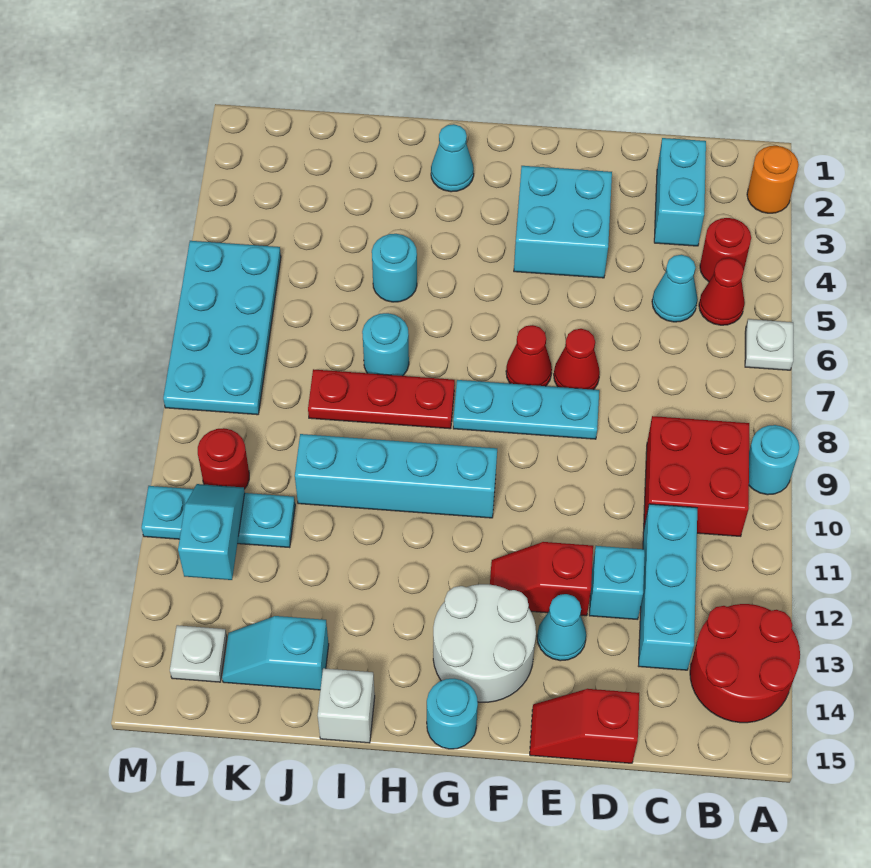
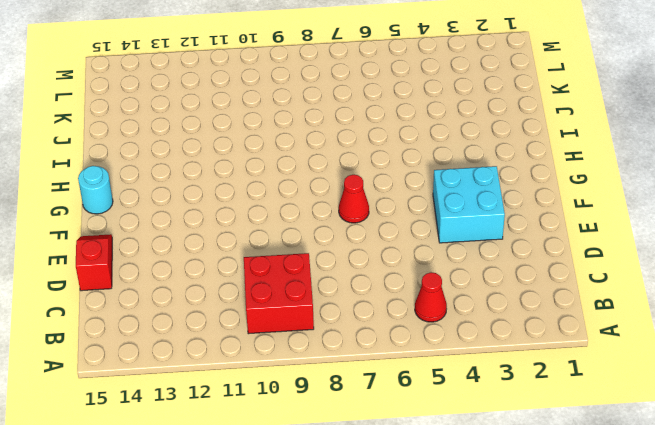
none -> orange round brick A2 level 1
none -> white plate A6 level 1
none -> cyan round brick A9 level 1
none -> red round brick A13:B14 level 1

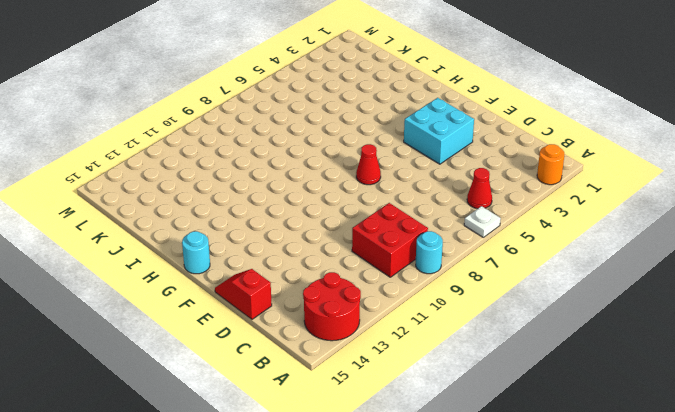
none -> red round brick B4 level 1
none -> cyan brick C2:C3 level 1
none -> cyan cone C5 level 1
none -> cyan brick C11:C13 level 1

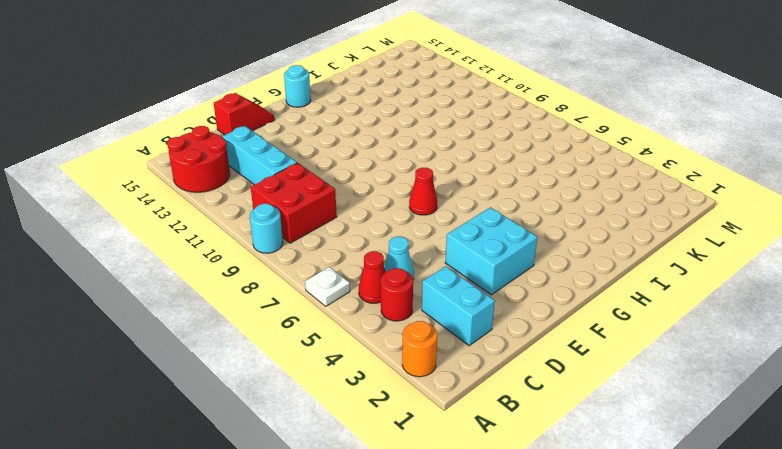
none -> cyan brick D12 level 1
none -> red cone E7 level 1
none -> cyan plate E8:G8 level 1
none -> red slope E12:F12 level 1 top E

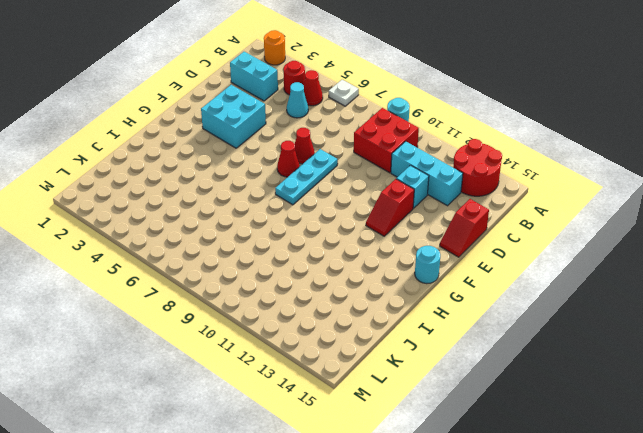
none -> cyan cone E13 level 1
none -> white round brick F13:G14 level 1
none -> cyan brick G10:J10 level 1
none -> cyan cone H2 level 1

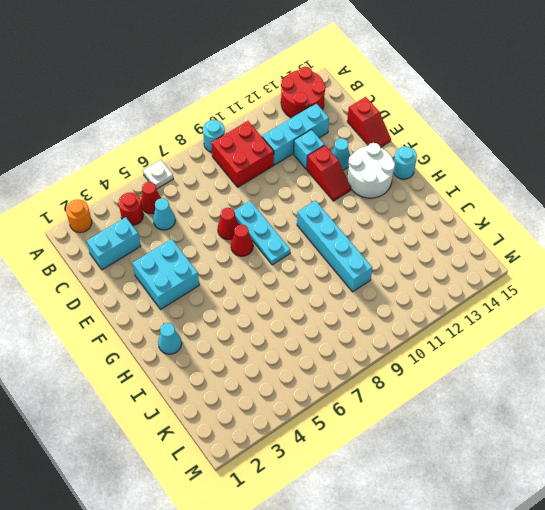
none -> red plate H8:J8 level 1
none -> cyan round brick I5 level 1
none -> cyan round brick I7 level 1
none -> white brick I15 level 1

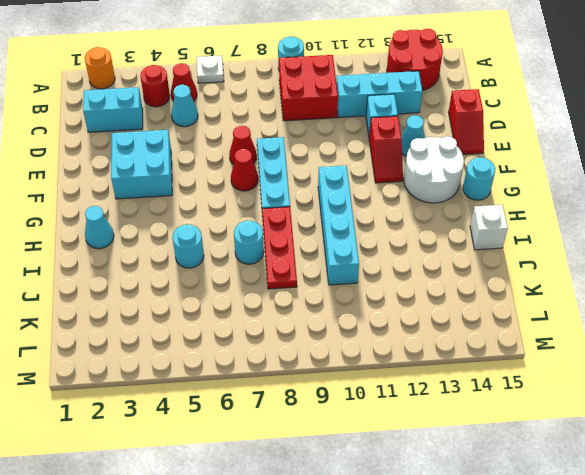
none -> cyan slope J14:K14 level 1 top J
none -> cyan plate K11:M11 level 1
none -> cyan plate L5:M8 level 1
none -> red round brick L10 level 1

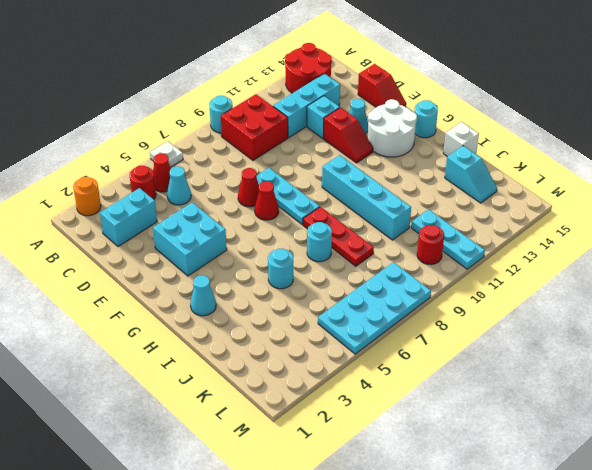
none -> white plate L14 level 1
none -> cyan slope L11:L12 level 2 top 12

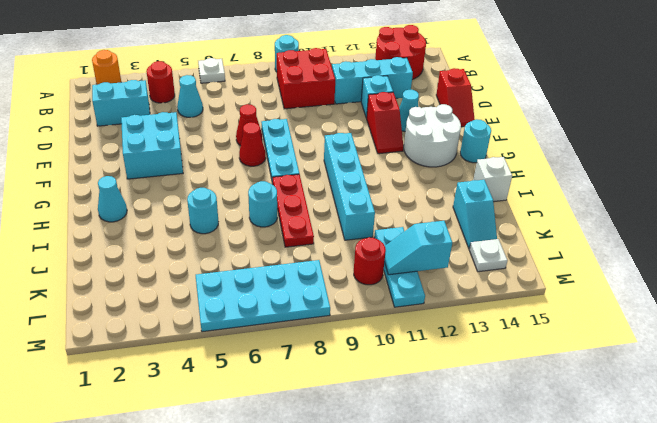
none -> red cone B5 level 1

